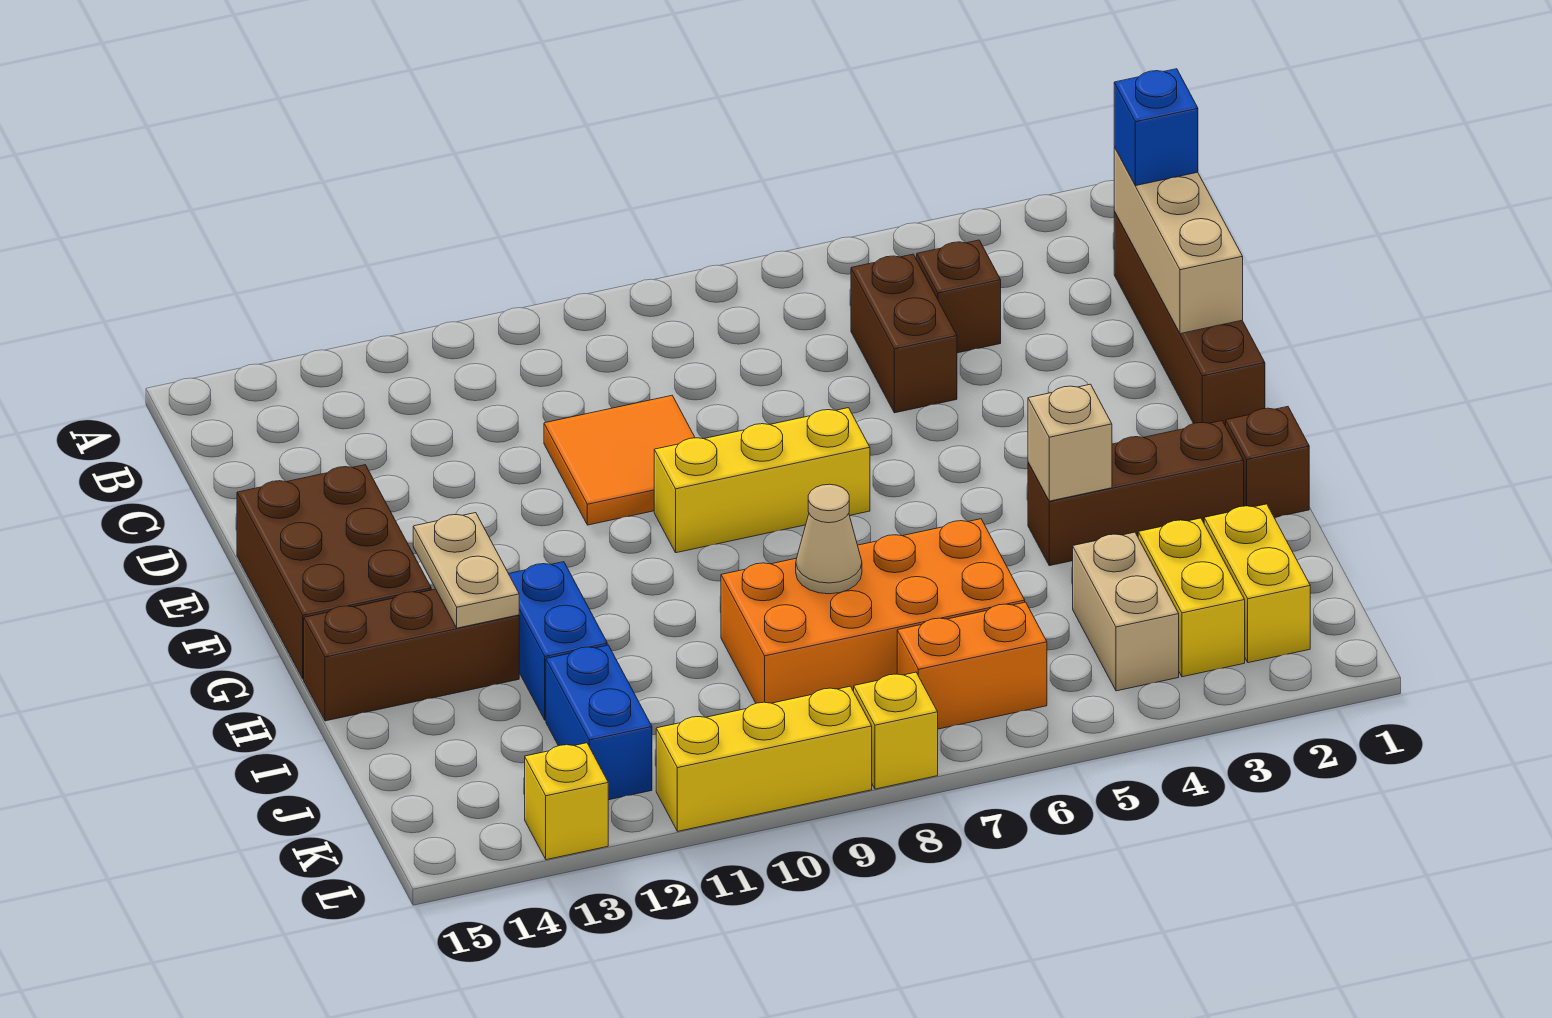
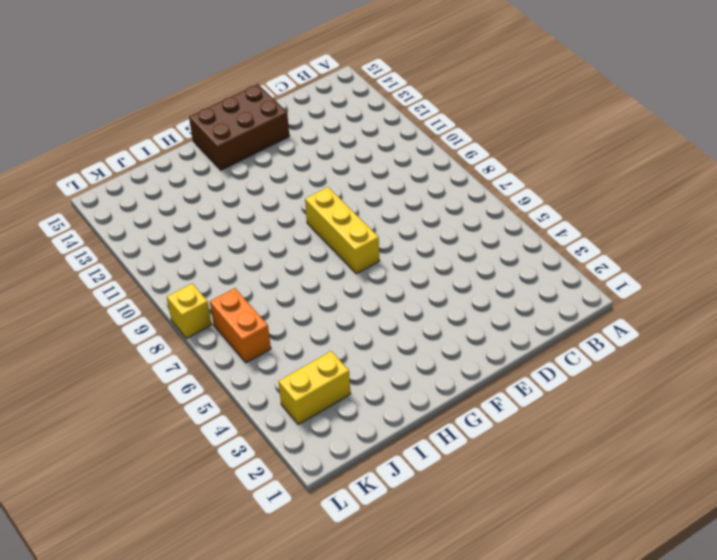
none -> brown brick C1:F1 level 1
none -> brown brick C4 level 1
none -> brown brick C5:D5 level 1

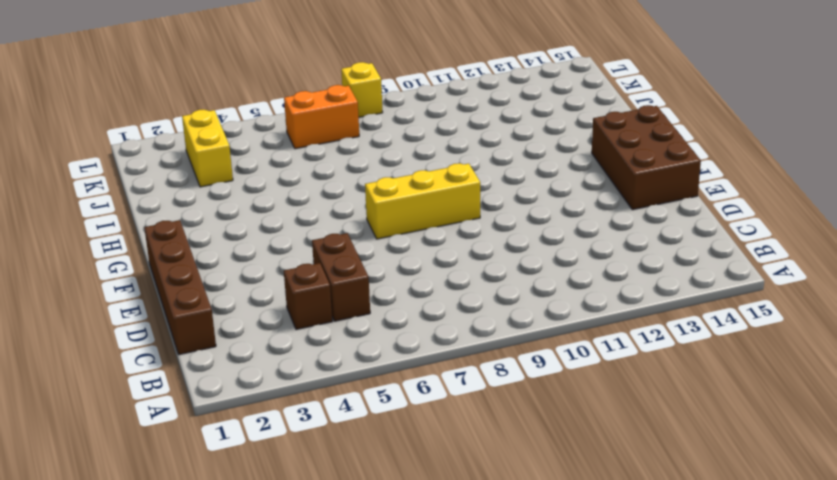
none -> orange tile D9:E10 level 1
none -> brown brick H1 level 1
none -> brown brick H2:H4 level 1

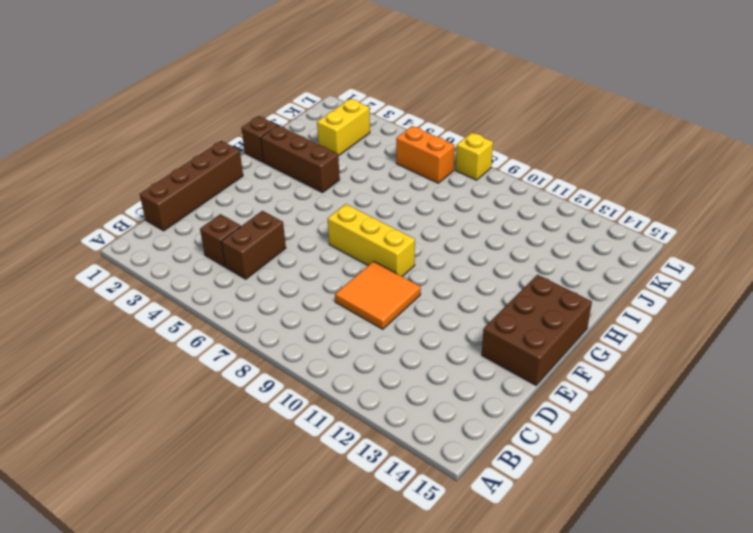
none -> blue brick H12:I12 level 1
none -> brown brick H13:H15 level 1
none -> orange brick I6:J9 level 1

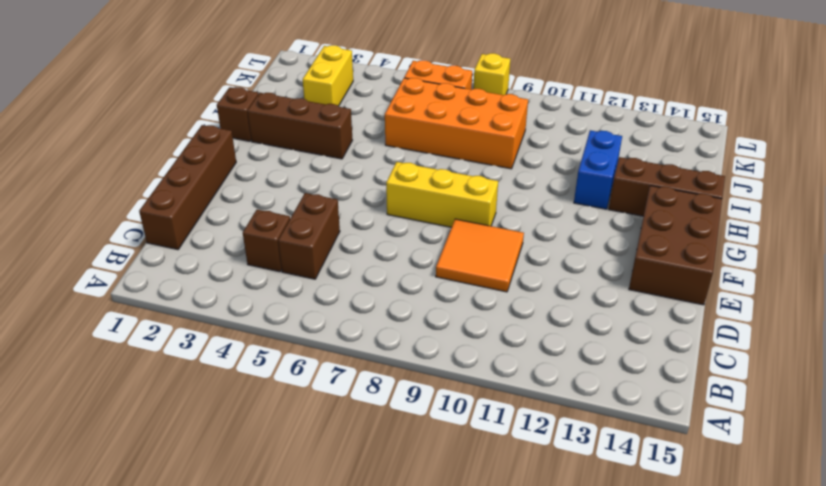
none -> yellow brick J2:K2 level 1
none -> tan brick J4:K4 level 1
none -> blue brick J12:K12 level 1

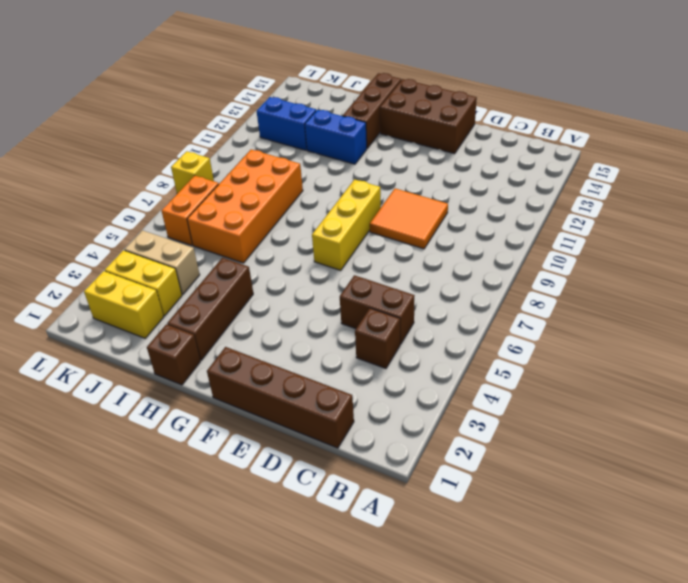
none -> yellow brick L9:L11 level 1
none -> yellow brick L13 level 1
none -> tan brick C1:E1 level 2

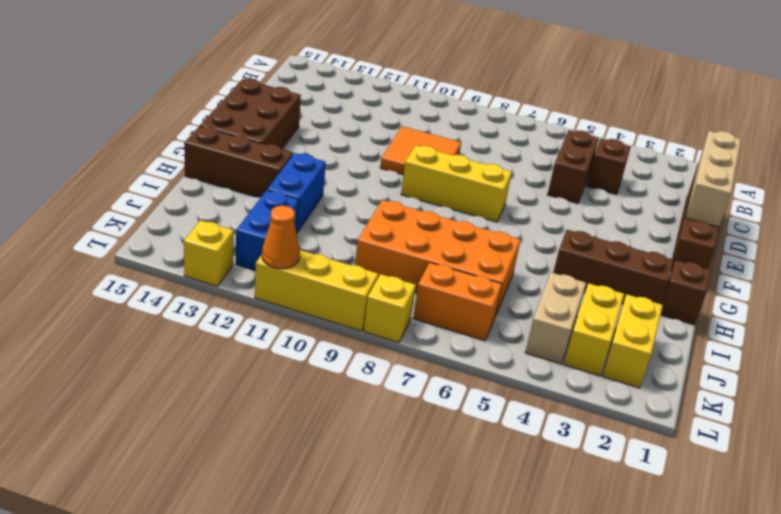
orange cone L11 level 2 -> none
none -> tan plate G13:H13 level 2
none -> tan brick H4 level 2
none -> tan cone I8 level 2

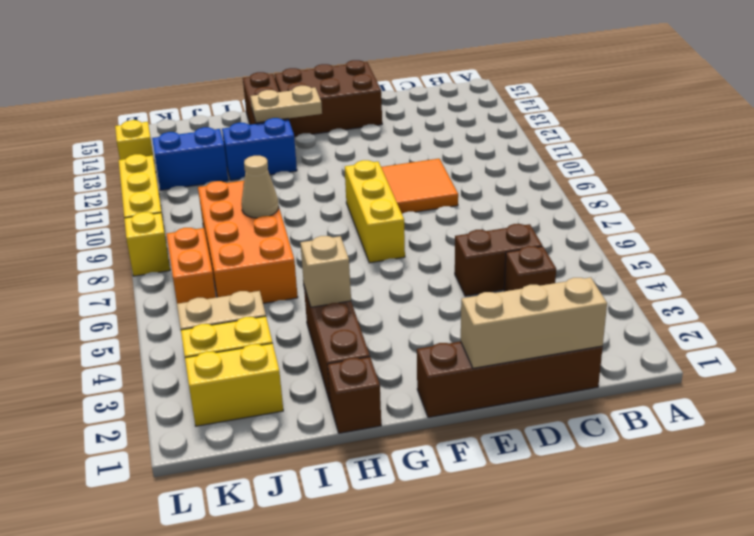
none -> blue brick C1 level 3

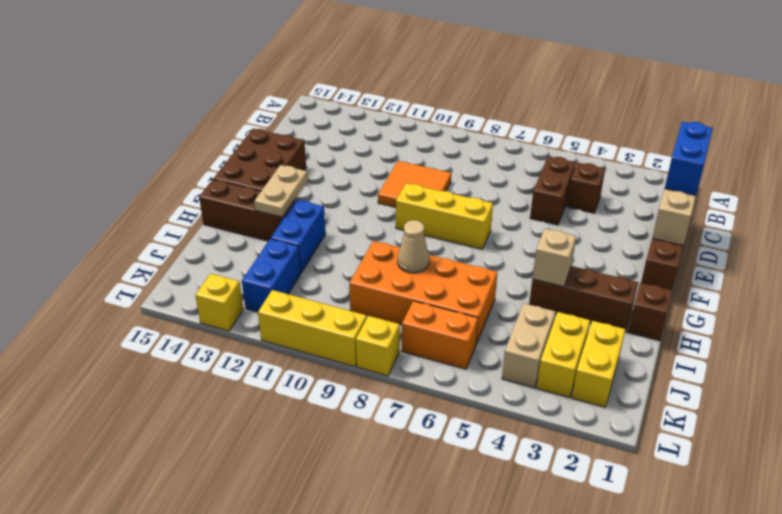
blue brick C1:D1 level 3 -> blue brick C1 level 3

